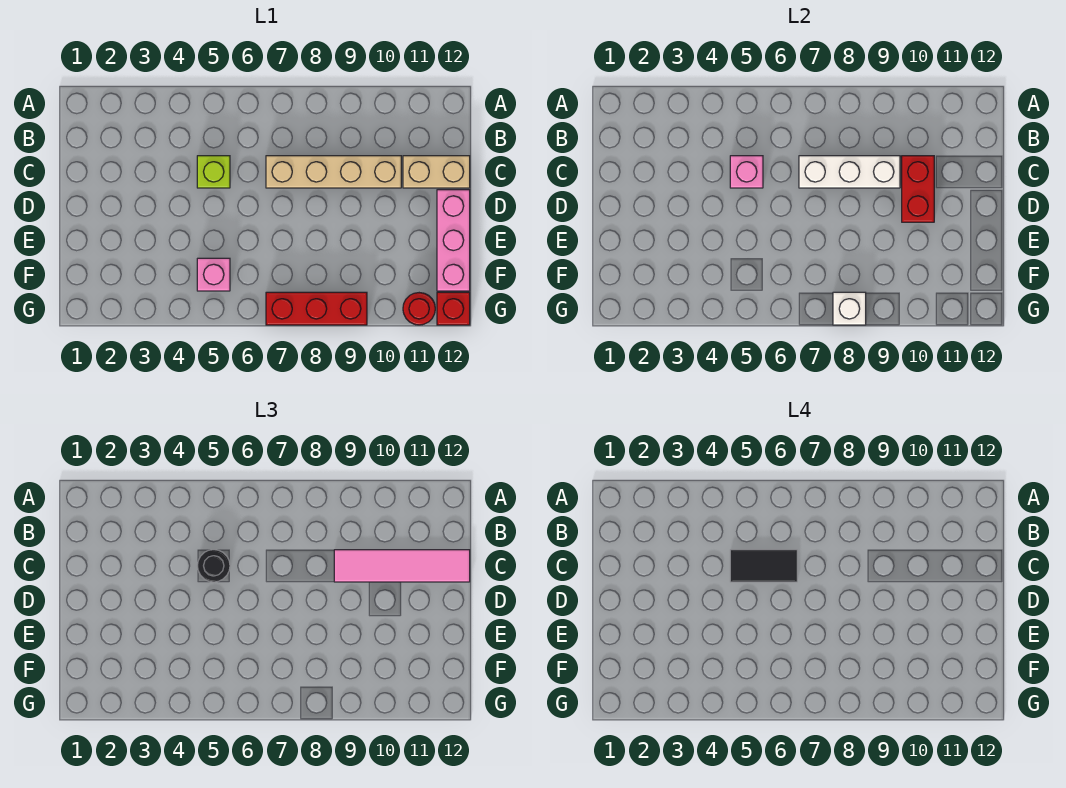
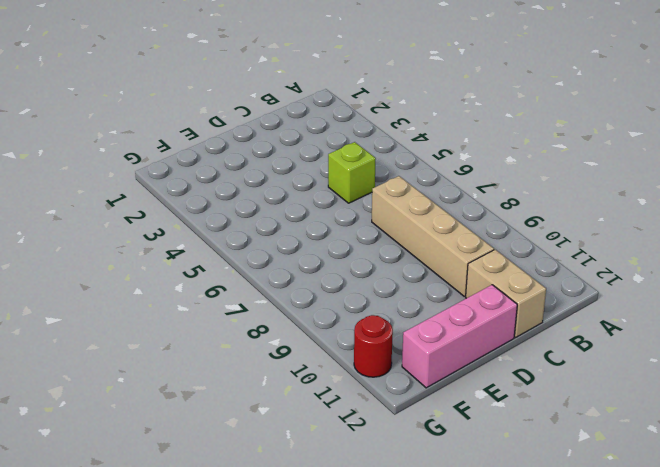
none -> pink brick F5 level 1
none -> red brick G7:G9 level 1
none -> red brick G12 level 1

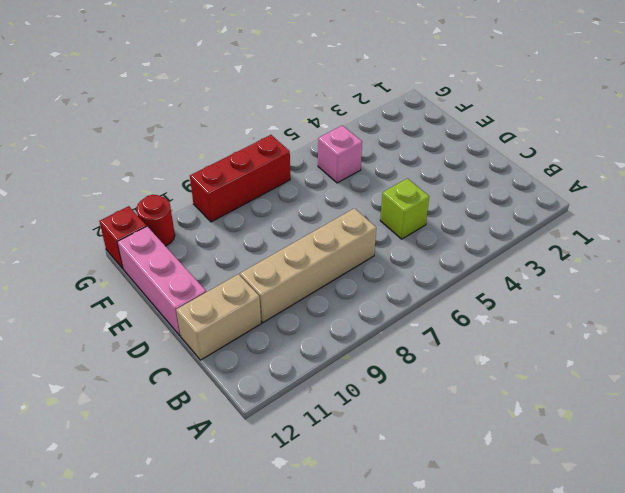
none -> pink brick C5 level 2
none -> white brick C7:C9 level 2
none -> red brick C10:D10 level 2

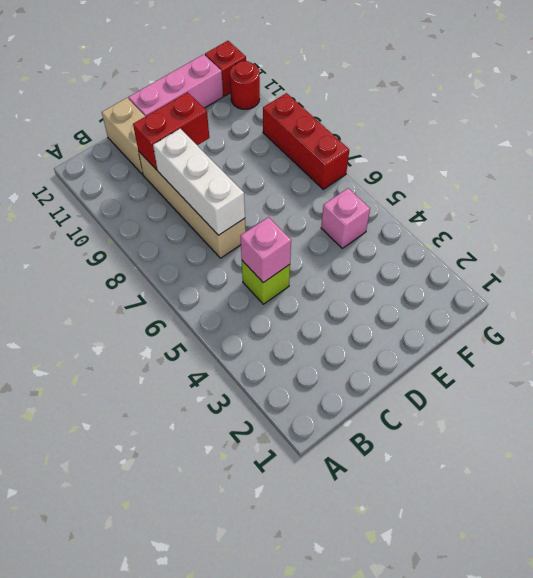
none -> white brick G8 level 2
none -> black round brick C5 level 3
none -> pink tile C9:C12 level 3

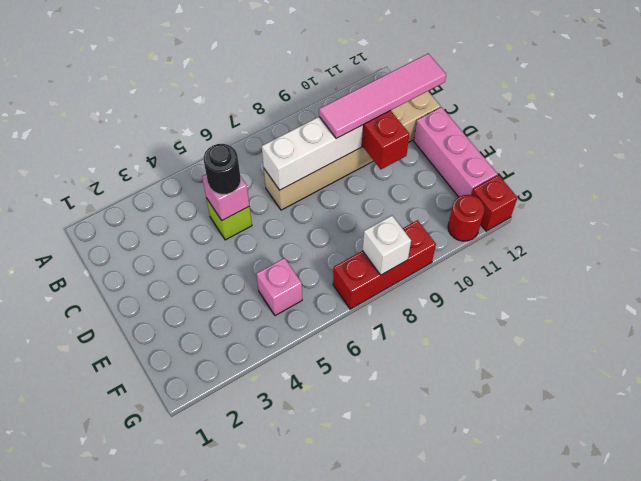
none -> black tile C5:C6 level 4

